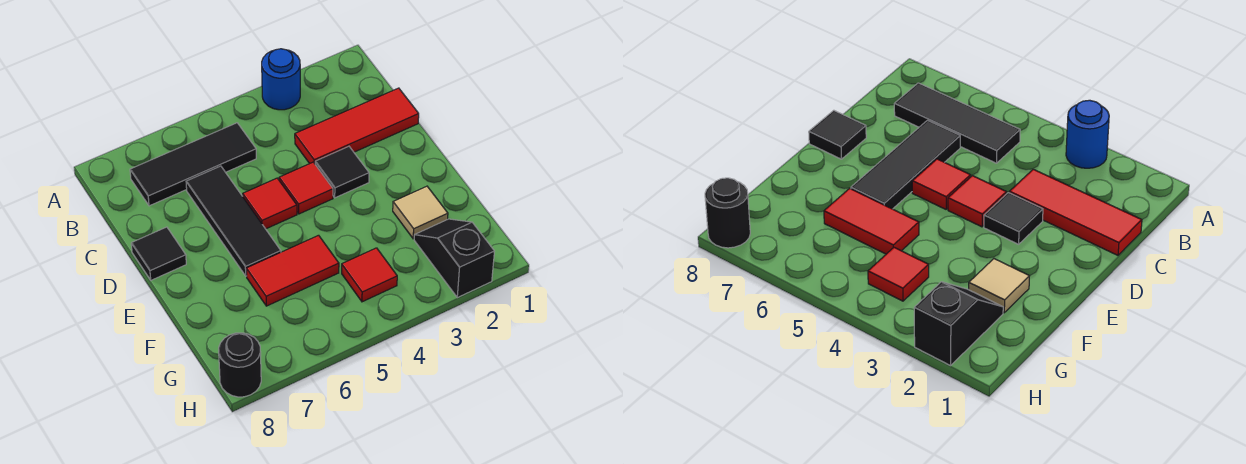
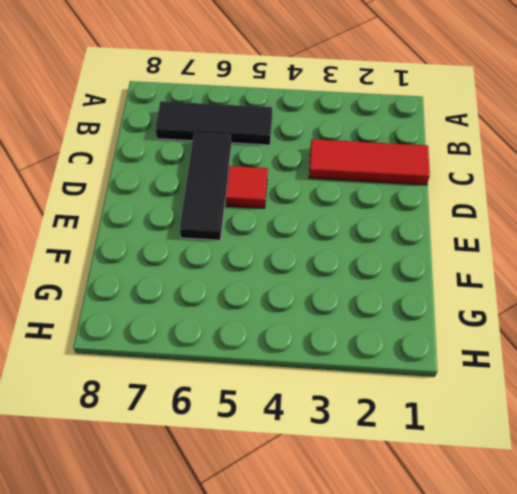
none -> blue round brick A3 level 1
none -> black tile D3 level 1
none -> red tile D4 level 1

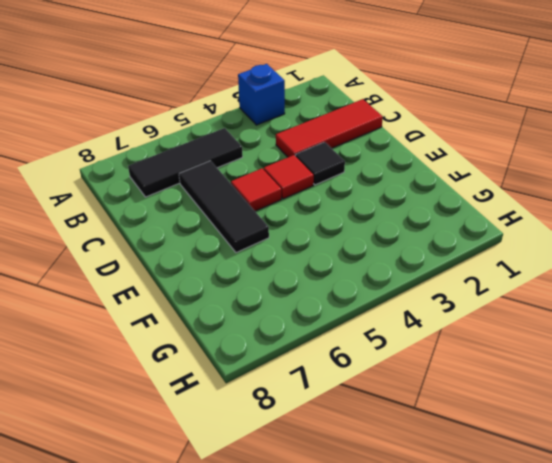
blue brick A3 level 1 -> blue round brick A3 level 1
none -> black tile D8 level 1
none -> tan tile F2 level 1
none -> red tile F5:F6 level 1

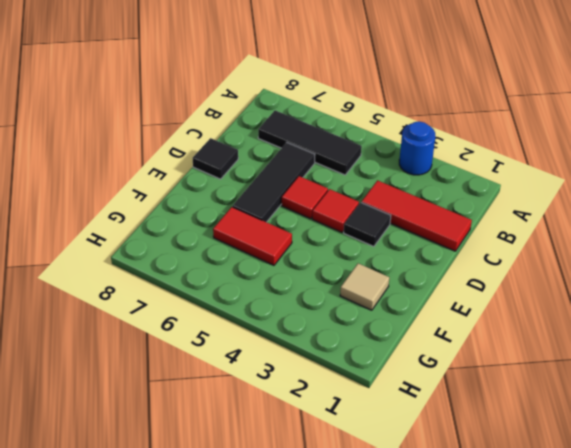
none -> black slope G2:H2 level 1 top H
none -> red tile G4 level 1
none -> black round brick H8 level 1

